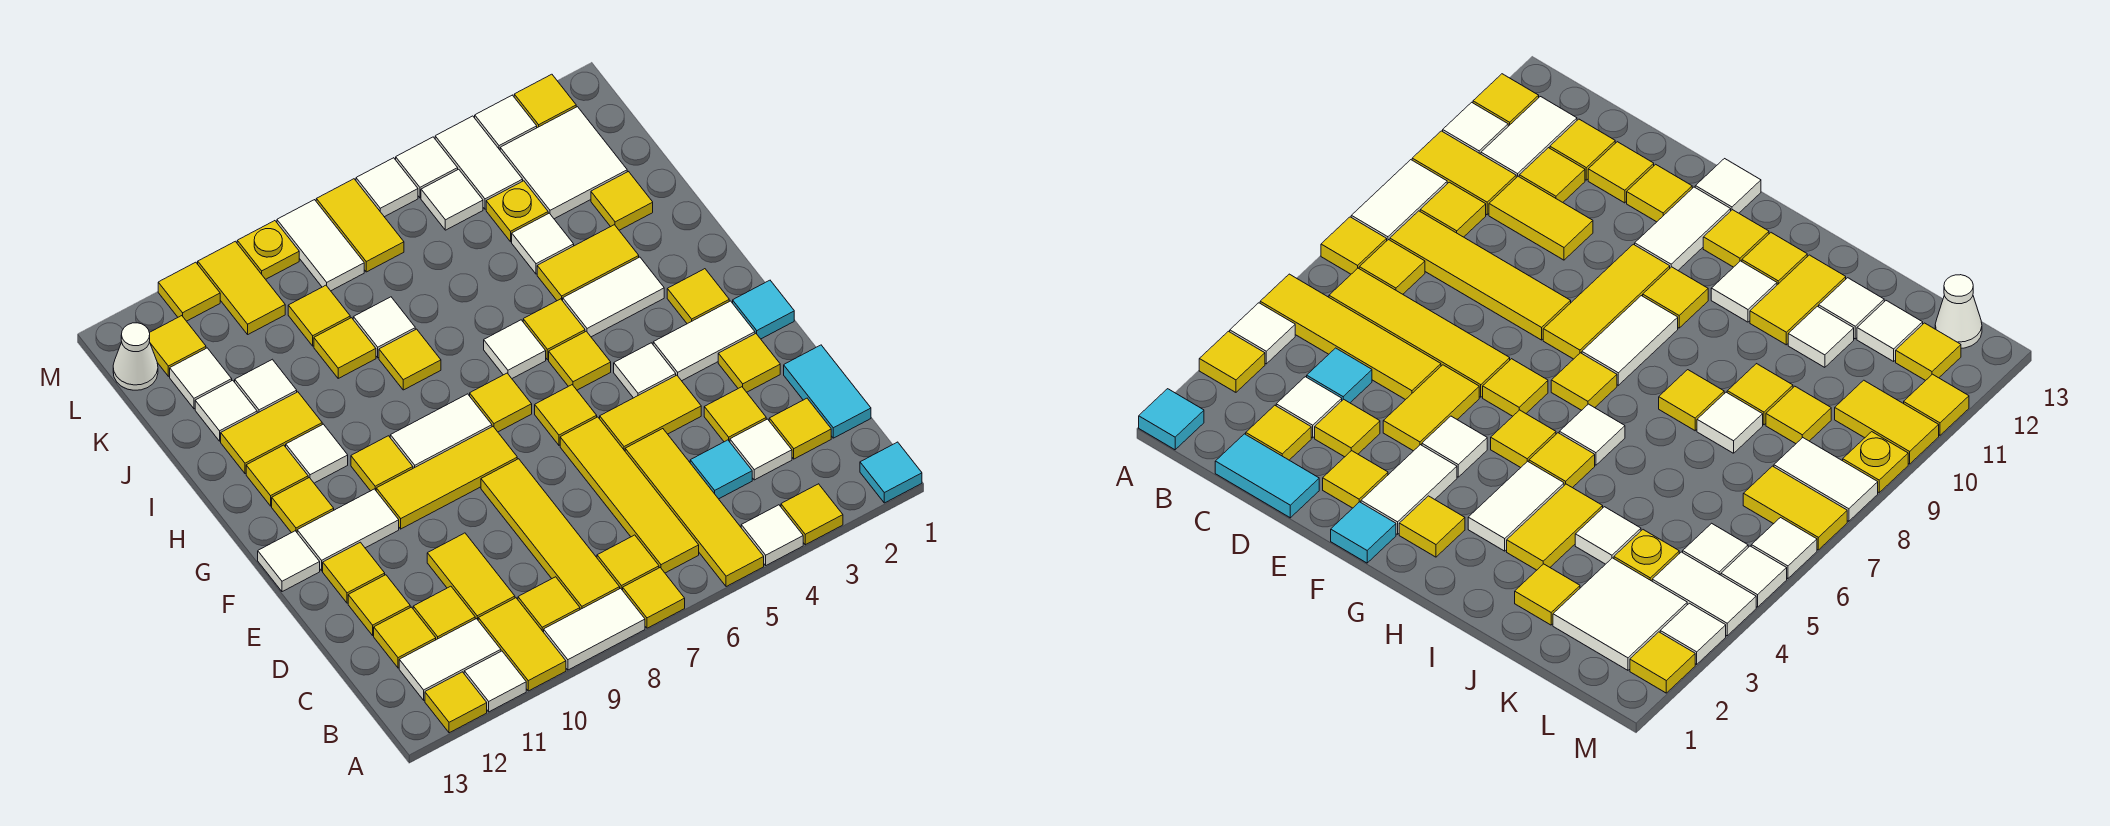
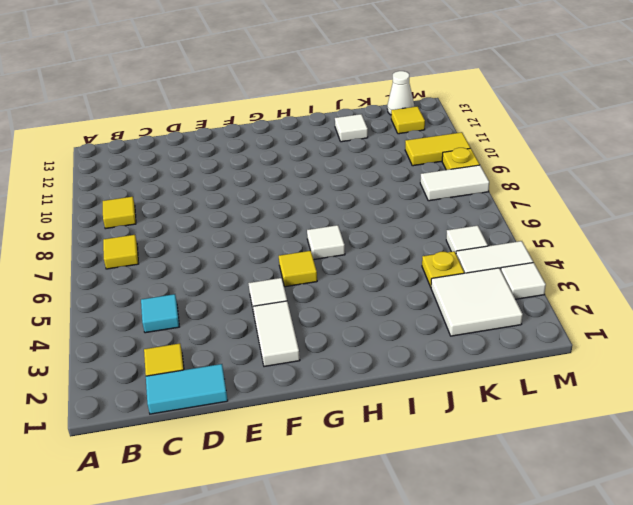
none -> cyan tile A1 level 1
none -> yellow tile A3 level 1
none -> white tile A4 level 1
none -> yellow tile A5:D5 level 1

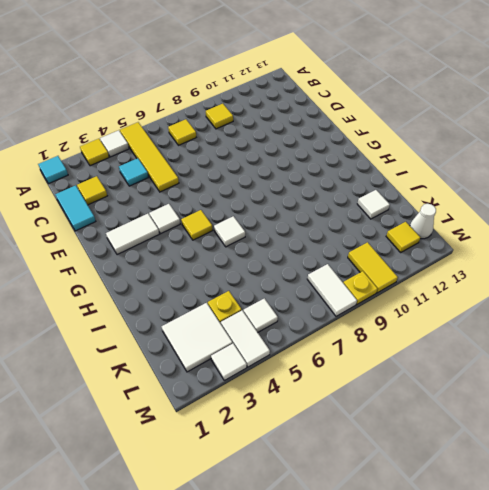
none -> yellow tile A7 level 1
none -> white tile A8:A9 level 1
none -> yellow tile A10:B10 level 1
none -> white tile A11 level 1

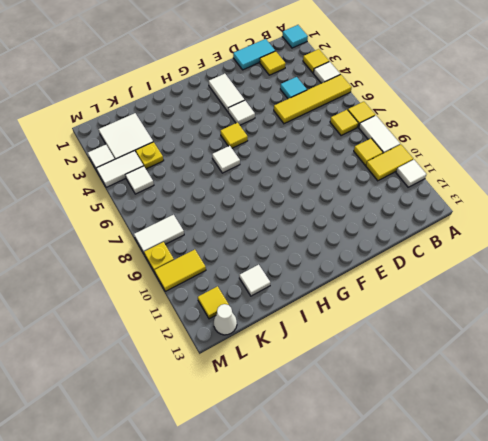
none -> yellow tile A12 level 1
none -> yellow tile B6:E6 level 1
none -> yellow tile B8:E8 level 1
none -> white tile B11:B12 level 1

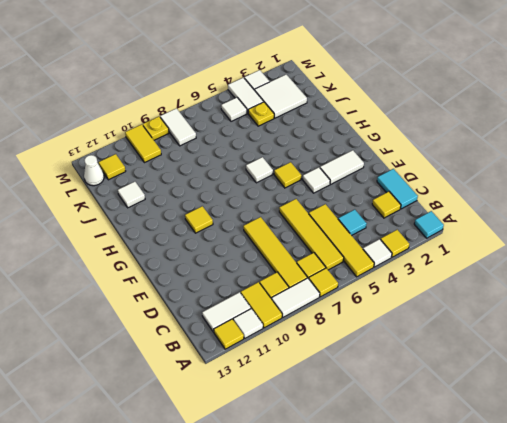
none -> white tile C3 level 1
none -> yellow tile C10:D10 level 1
none -> yellow tile C11 level 1
none -> yellow tile C12 level 1

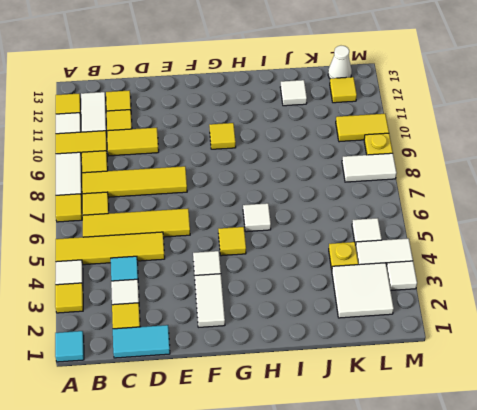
none -> yellow tile D3 level 1
none -> yellow tile D12 level 1
none -> yellow tile E2 level 1
none -> yellow tile E4:E5 level 1

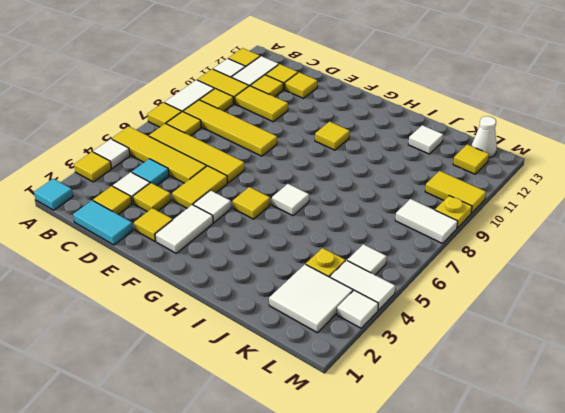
none -> yellow tile E12 level 1
none -> cyan tile F1 level 1
none -> yellow tile F6 level 1
none -> yellow tile F8:F10 level 1

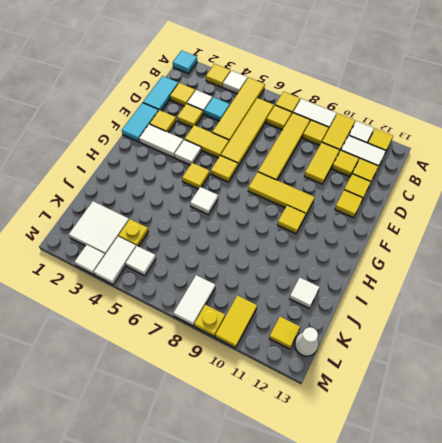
cyan tile E1:F1 level 1 -> cyan tile F1 level 1
none -> white tile F11:F12 level 1
none -> white tile F13 level 1
none -> yellow tile G2 level 1
none -> yellow tile G7 level 1

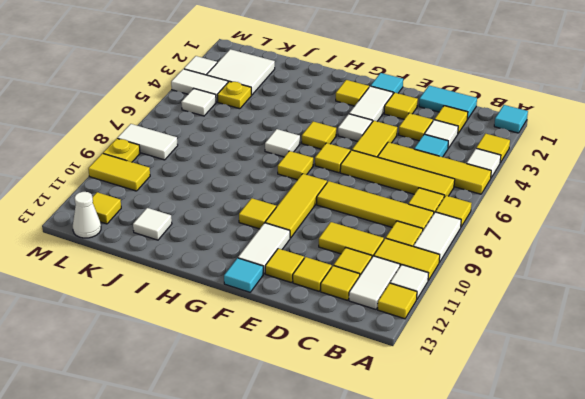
cyan tile F13 level 1 -> white tile F13 level 1
none -> white tile G8:G9 level 1
none -> yellow tile G12 level 1
none -> white tile H3:H4 level 1
none -> yellow tile H5 level 1

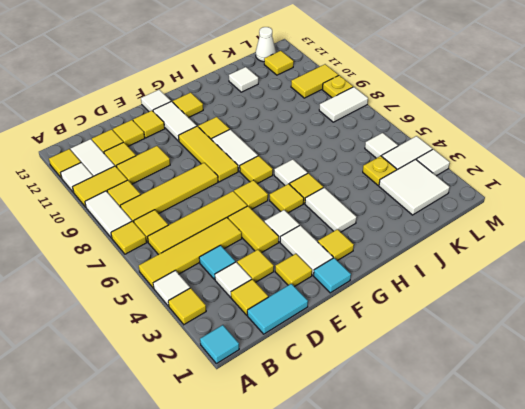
none -> white tile H11 level 1
none -> yellow tile H12 level 1
none -> yellow tile I3:I4 level 1
none -> yellow tile I8 level 1

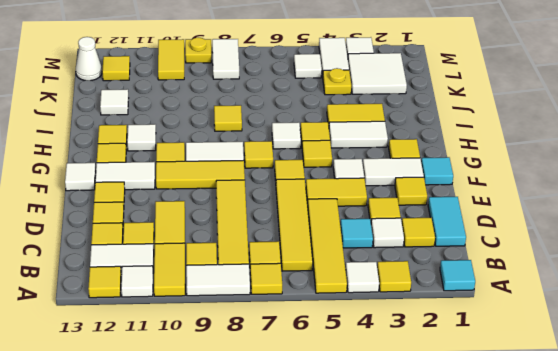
none -> yellow tile I11:I12 level 1
none -> yellow tile J2 level 1
none -> white tile J4 level 1
none -> white tile J8 level 1

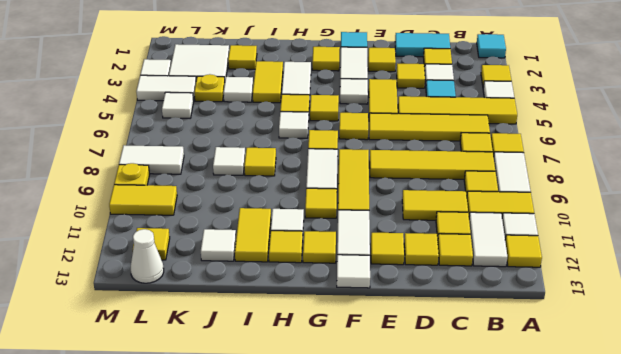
none -> yellow tile J9 level 1
none -> white tile J11 level 1
none -> yellow tile K9 level 1
none -> white tile K12 level 1

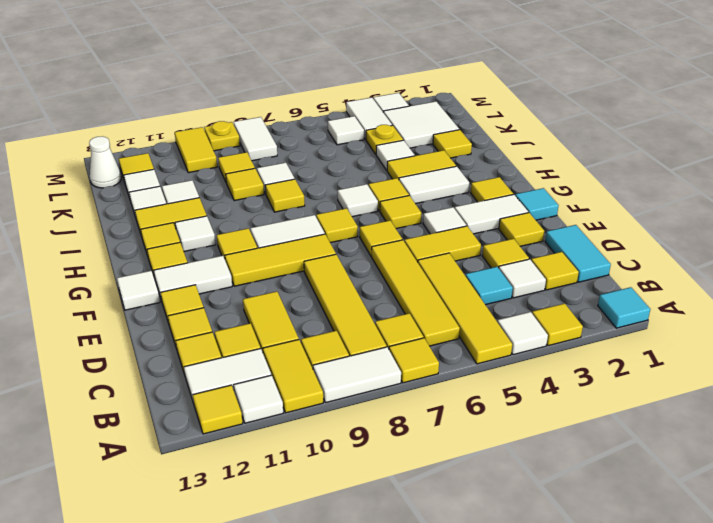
none -> yellow tile L7:M7 level 1
none -> yellow tile M2 level 1
none -> white tile M5 level 1
none -> white tile M6 level 1

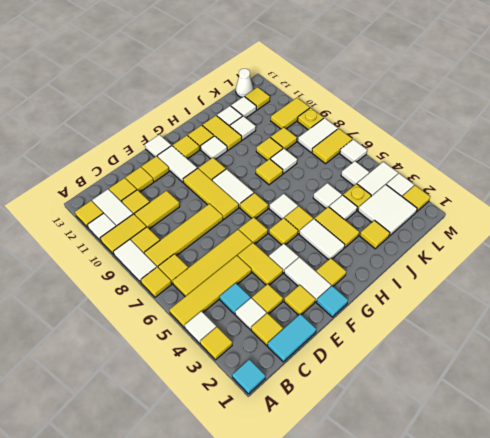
white tile J5 level 1 -> white tile M5 level 1
none -> yellow tile M11 level 1

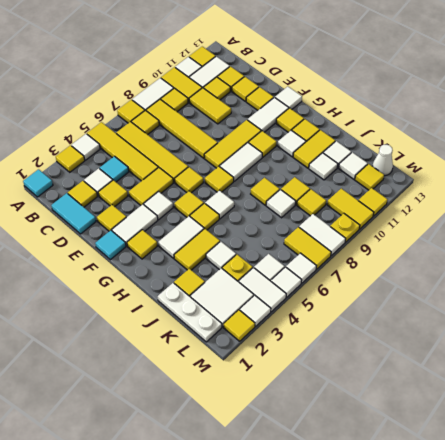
white plate J1:L1 level 1 -> none

